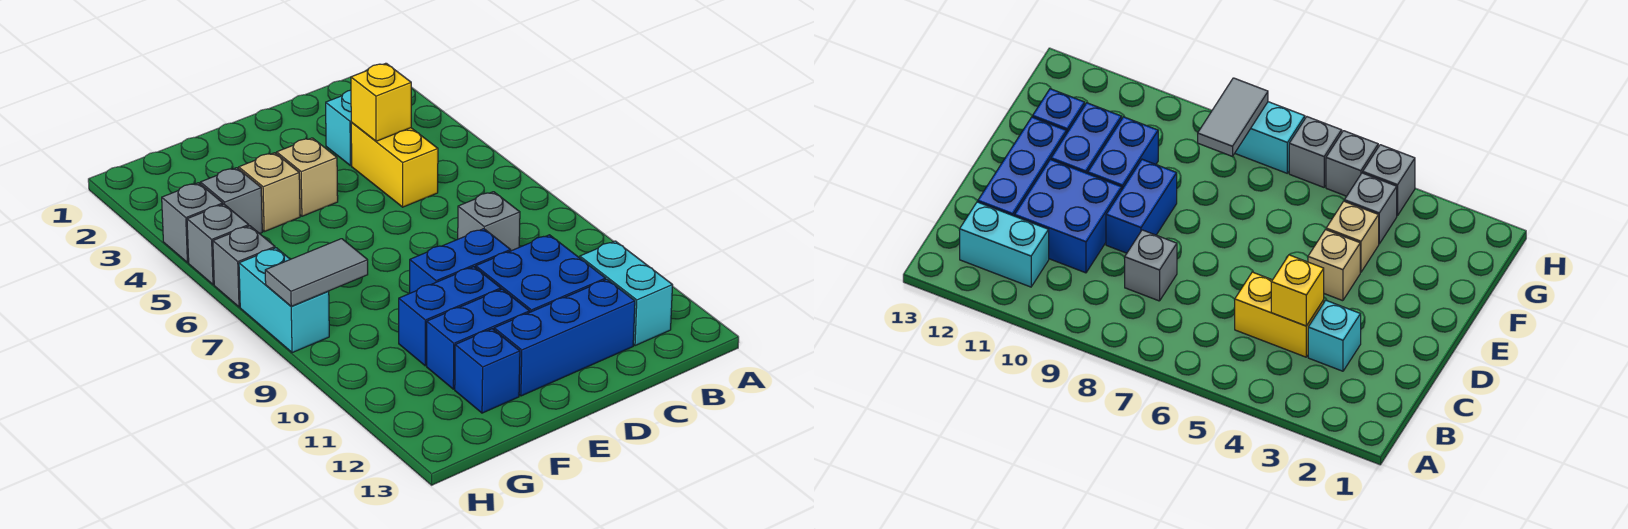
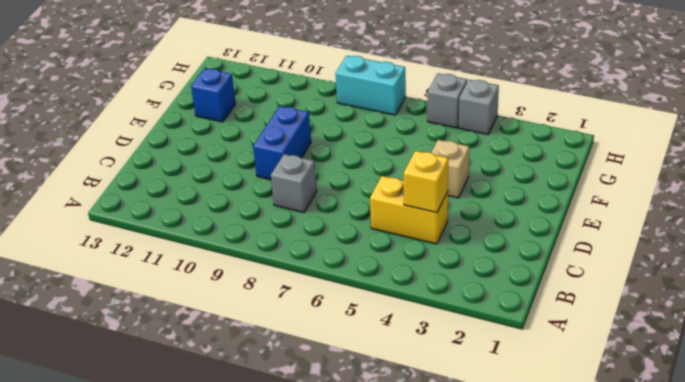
none -> cyan brick B11:B12 level 1
none -> cyan brick C3 level 1
none -> blue brick C10:D11 level 1

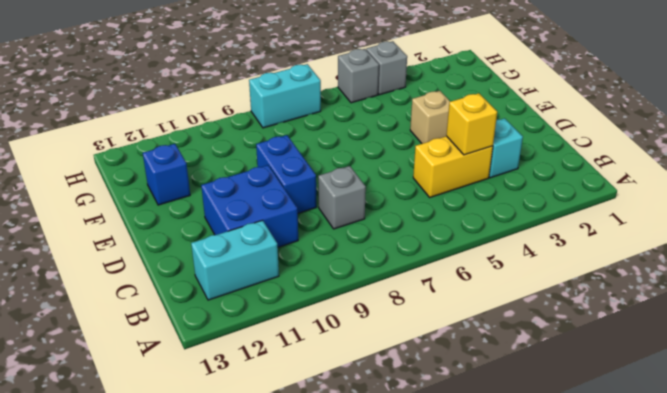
none -> blue brick C12:E12 level 1
none -> blue brick E10:F10 level 1
none -> blue brick E11:F11 level 1

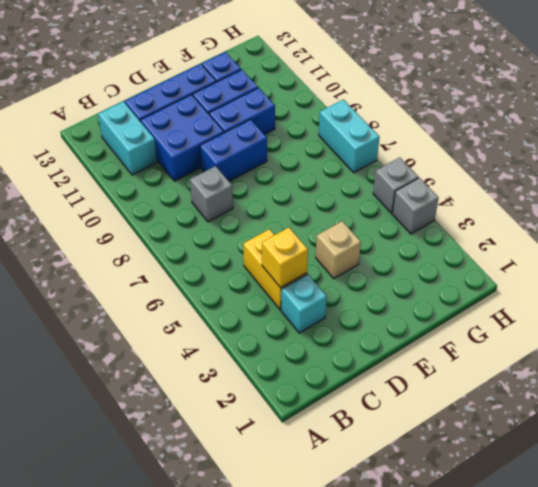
none -> tan brick F4 level 1
none -> grey brick G4 level 1
none -> grey brick H6 level 1

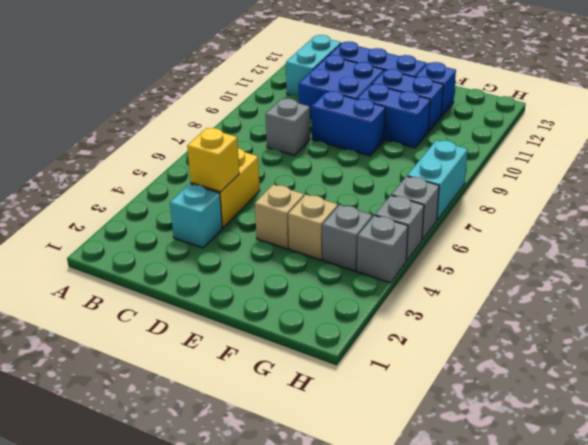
none -> grey tile G8:H8 level 2

